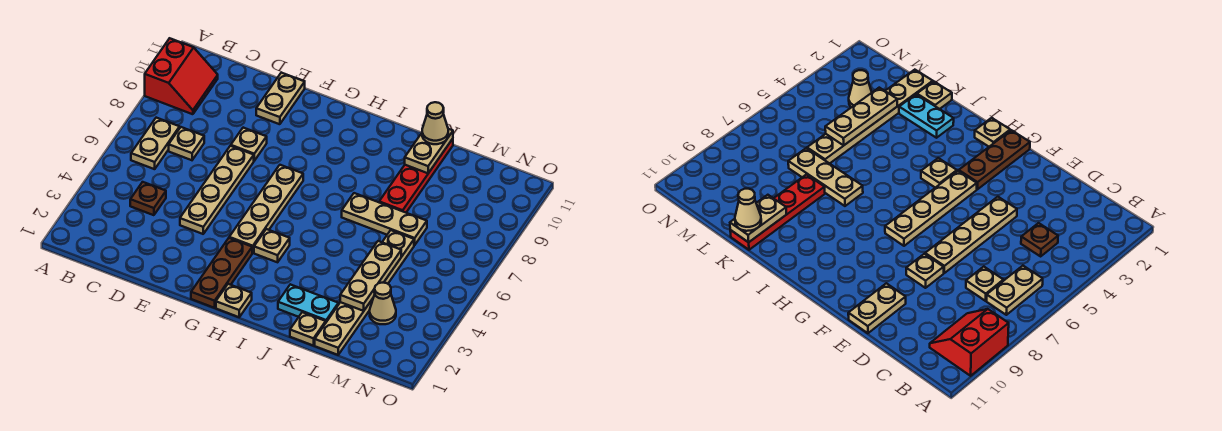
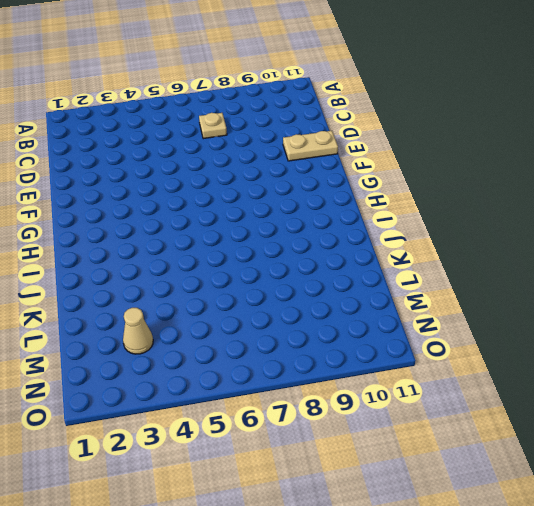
none -> red slope A9:B10 level 1 top A
none -> tan plate B6:B7 level 1
none -> brown plate C4 level 1

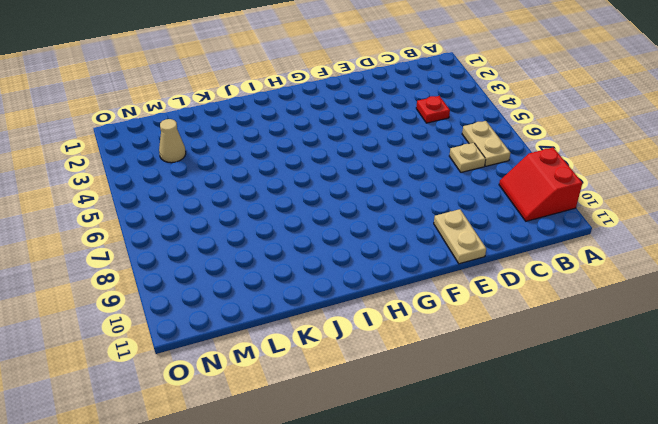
red plate C4 level 1 -> brown plate C4 level 1
none -> tan plate E4:E7 level 1
none -> tan plate E8 level 1
none -> brown plate G1:G3 level 1

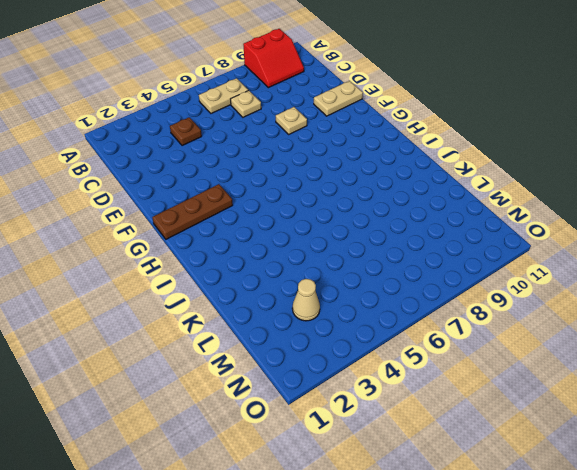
none -> tan plate E4:E7 level 1
none -> tan plate G4:G7 level 1
none -> tan plate H1 level 1

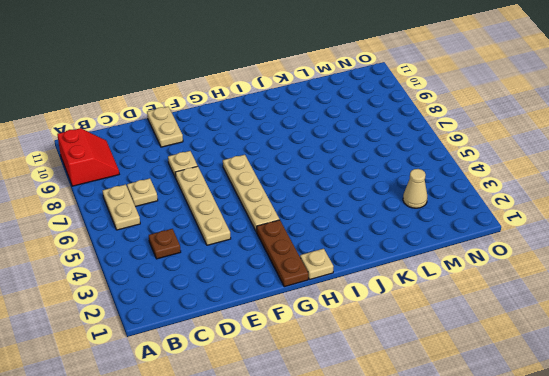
none -> tan plate H4 level 1
none -> cyan plate J2:K2 level 1
none -> tan plate J7:L7 level 1

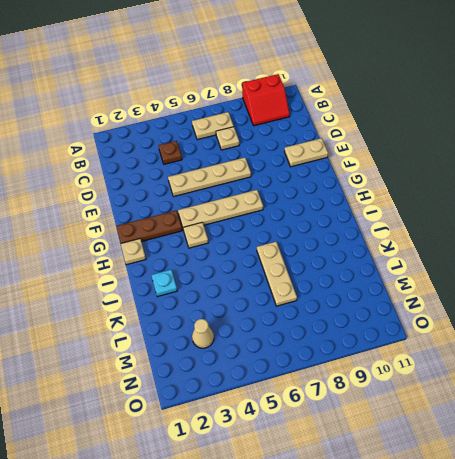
cyan plate J2 level 1 -> cyan plate J2:K2 level 1
none -> tan plate E8 level 1
none -> tan plate K1 level 1
none -> red plate K8:K11 level 1

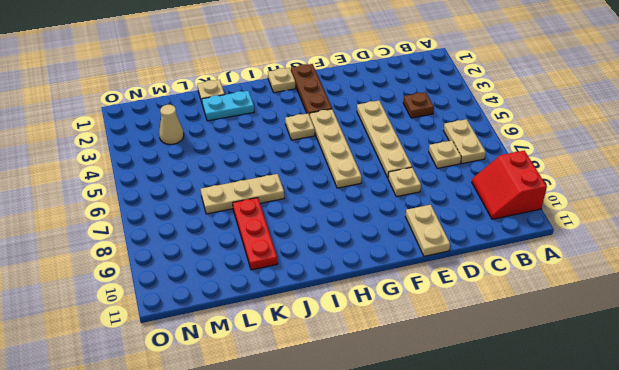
red plate K8:K10 level 1 -> red plate K8:K11 level 1
none -> tan plate L1:L6 level 1
none -> tan plate K10:K11 level 2
none -> tan plate L3:L5 level 2

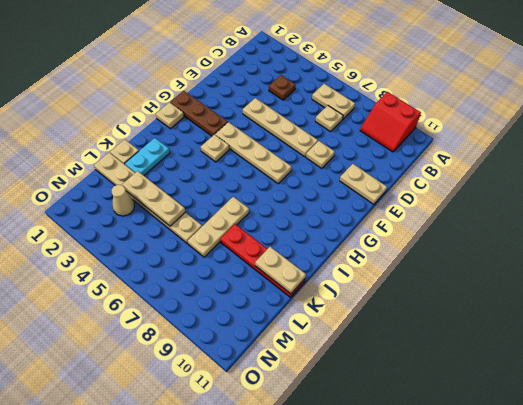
none -> tan cone K11 level 3

